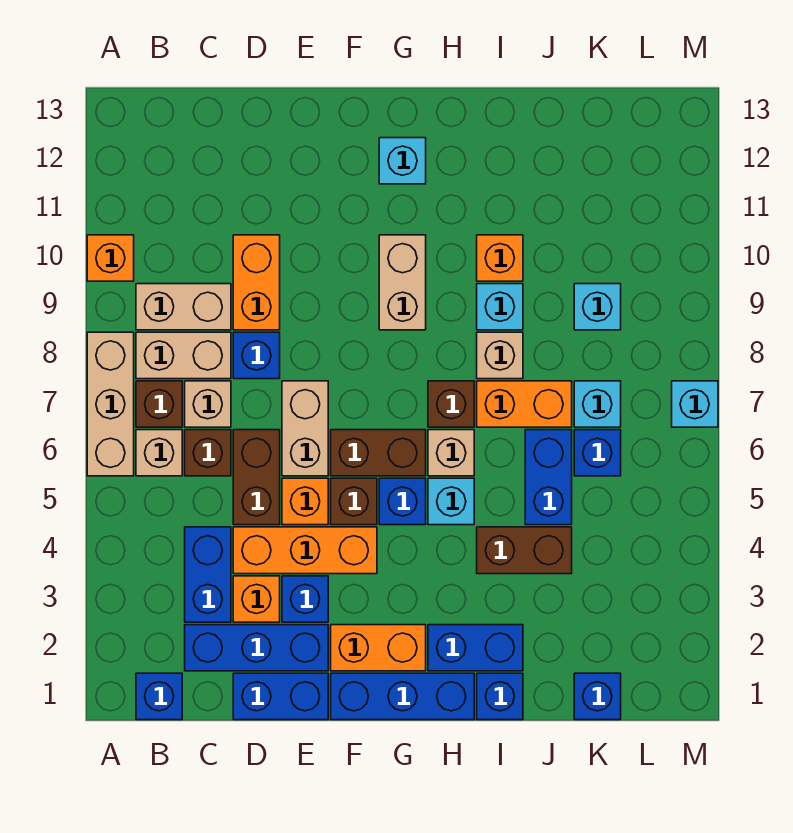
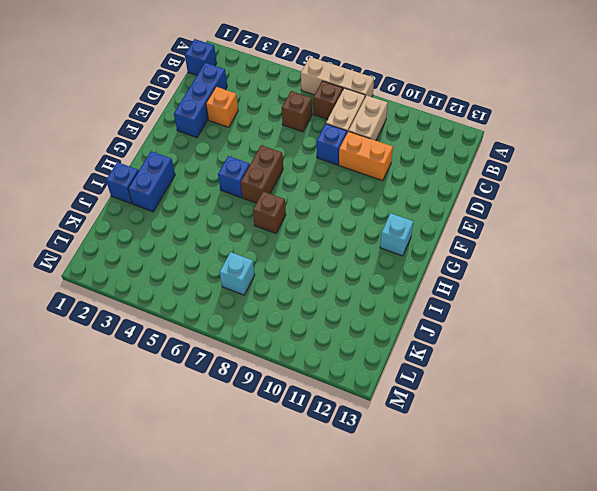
none -> orange brick A10 level 1
none -> tan brick B6 level 1
none -> blue brick C3:C4 level 1
none -> tan brick C7 level 1

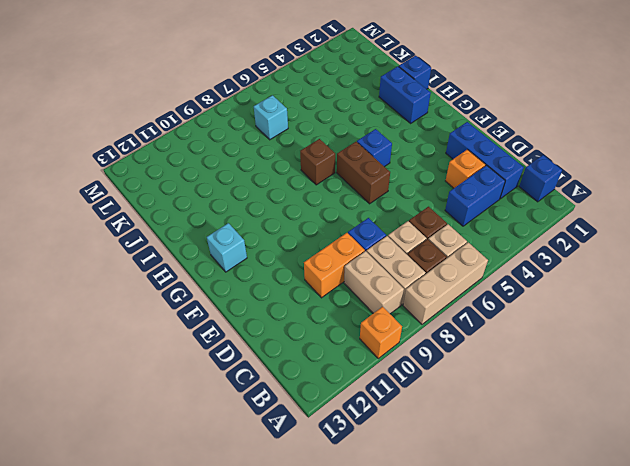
none -> blue brick D1:E1 level 1
none -> orange brick D4:F4 level 1
none -> brown brick D5:D6 level 1
none -> blue brick E3 level 1

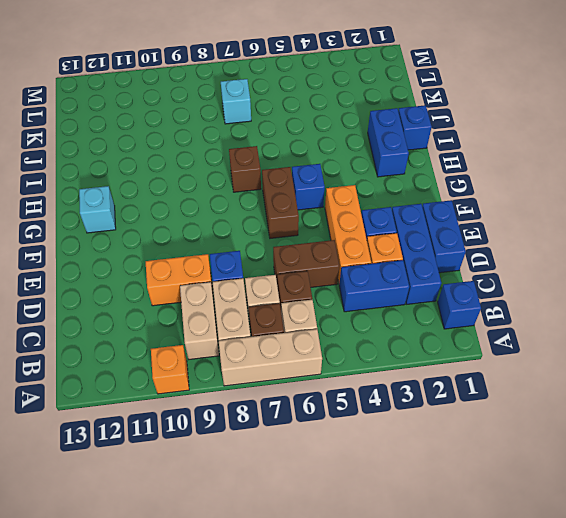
none -> orange brick E5 level 1
none -> tan brick E6:E7 level 1
none -> blue brick F1:H1 level 1
none -> orange brick F2:G2 level 1

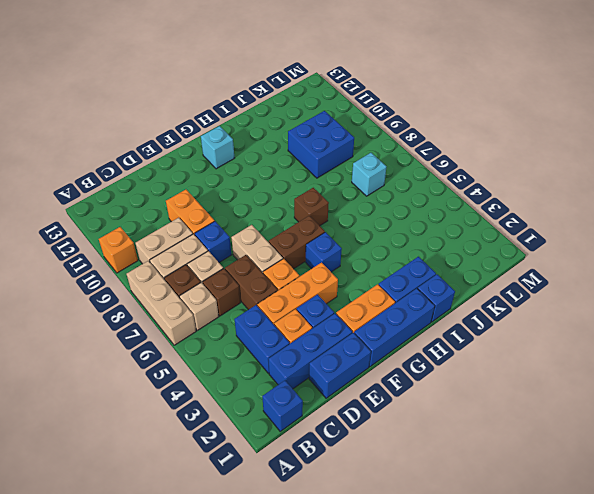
blue brick J9:K10 level 1 -> cyan brick K9 level 1
none -> brown brick F5 level 1
none -> tan brick G9:G10 level 1
none -> cyan brick H5 level 1
none -> tan brick H6 level 1

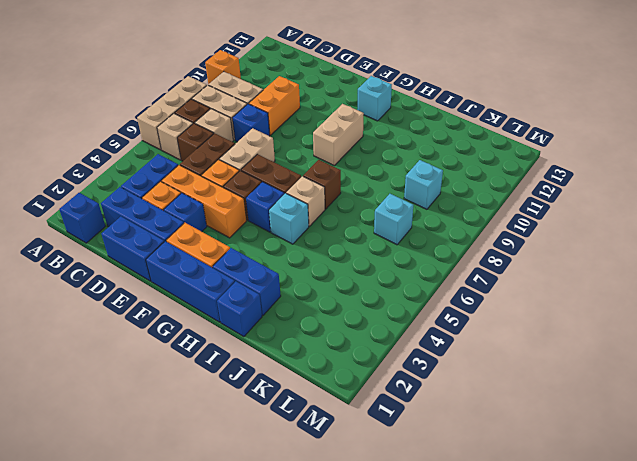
none -> brown brick I4:J4 level 1
none -> orange brick I7:J7 level 1
none -> tan brick I8 level 1
none -> cyan brick I9 level 1

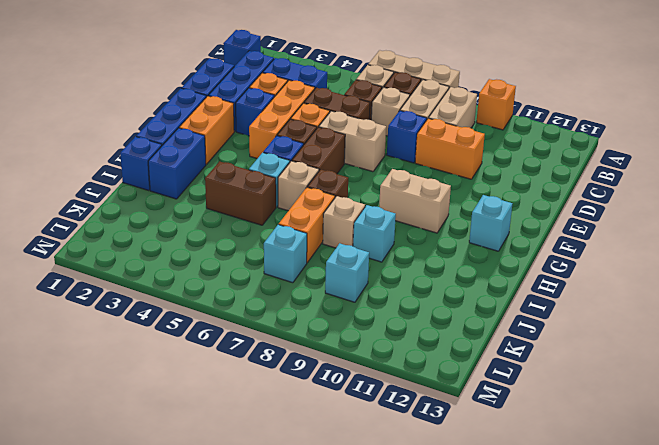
brown brick I4:I5 level 1 -> brown brick I4:J4 level 1
none -> orange brick I10 level 1
none -> blue brick J5:J6 level 1
none -> blue brick K1 level 1
none -> blue brick K6 level 1

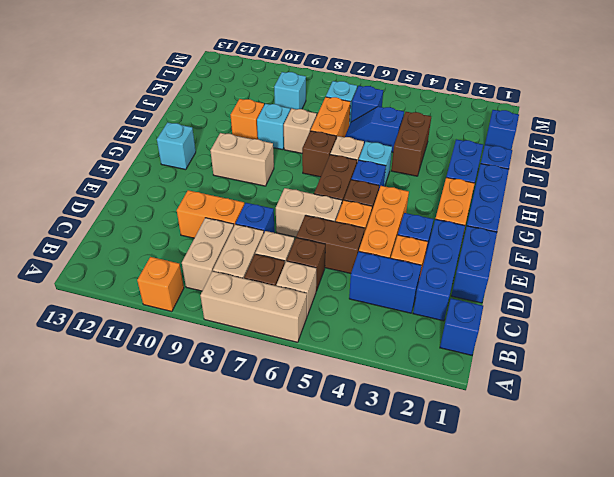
blue slope J5:J6 level 1 top 5 -> blue brick J5:J6 level 1
none -> cyan brick M7 level 1

